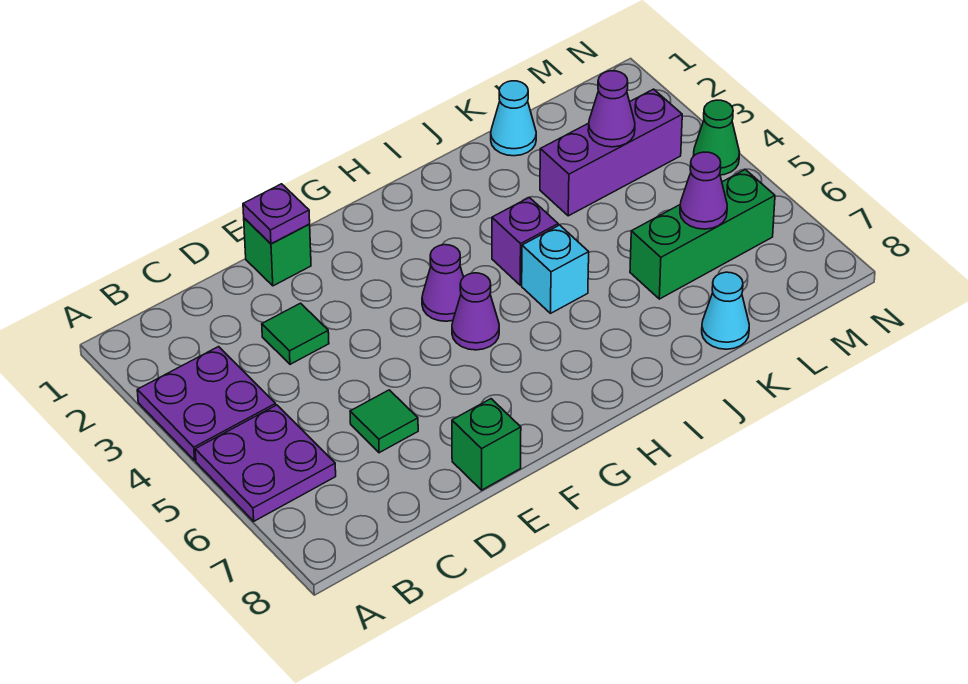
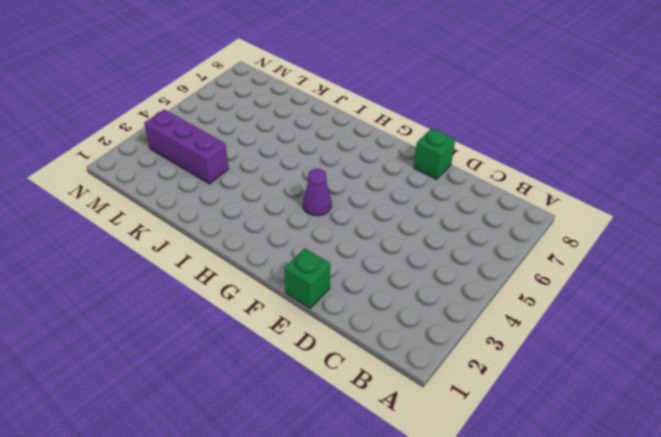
none -> purple plate A3:B4 level 1
none -> purple plate A5:B6 level 1
none -> green tile D3 level 1

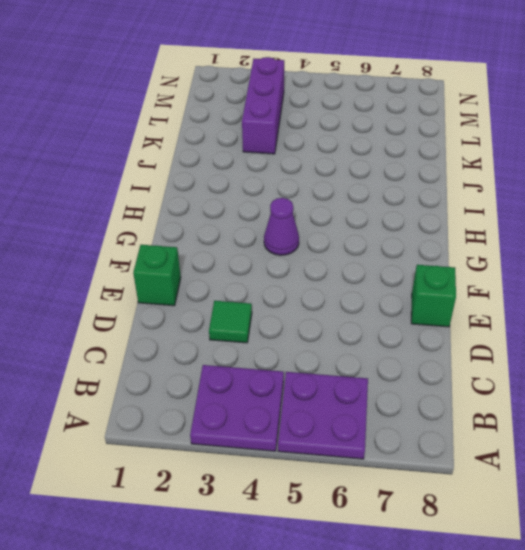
none -> green tile D6 level 1
none -> purple cone G5 level 1
none -> purple brick I4 level 1

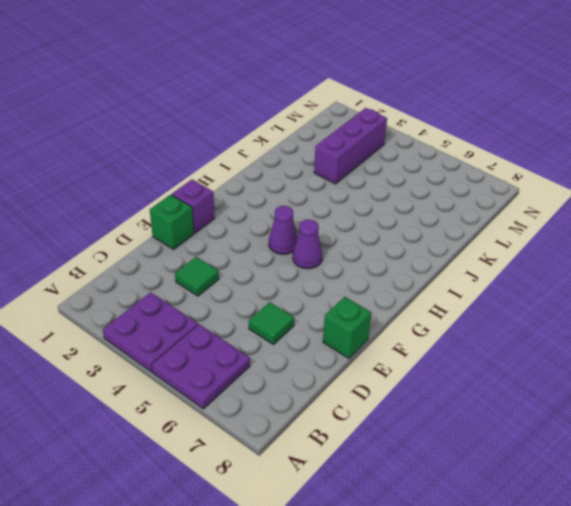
purple brick F1 level 1 -> purple brick I4 level 1
none -> cyan brick I5 level 1
none -> cyan cone K1 level 1
none -> green brick K6:M6 level 1

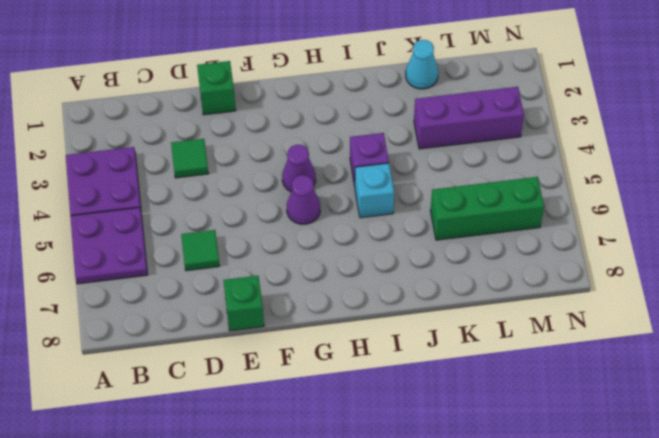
none -> cyan cone K8 level 1
none -> green cone N4 level 1
none -> purple plate E1 level 2

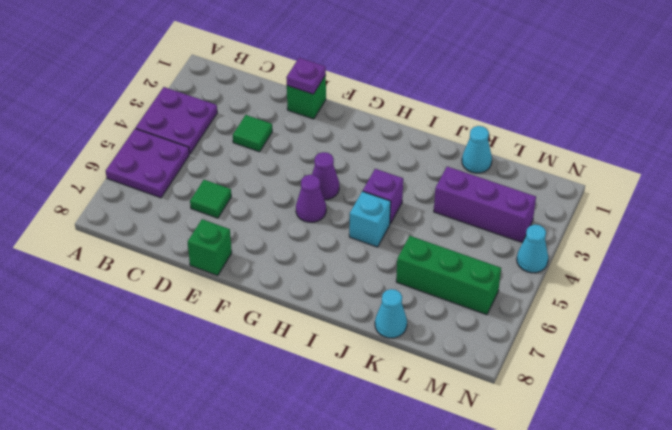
cyan cone N4 level 1 -> green cone N4 level 1
none -> purple cone L3 level 2
none -> purple cone L6 level 2

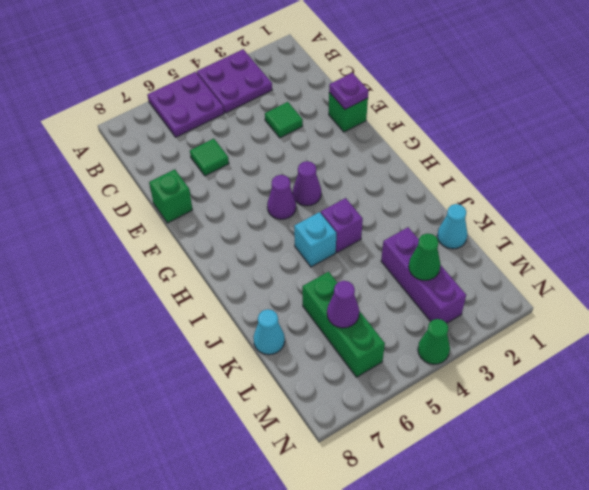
green cone L3 level 2 -> purple cone L3 level 2

